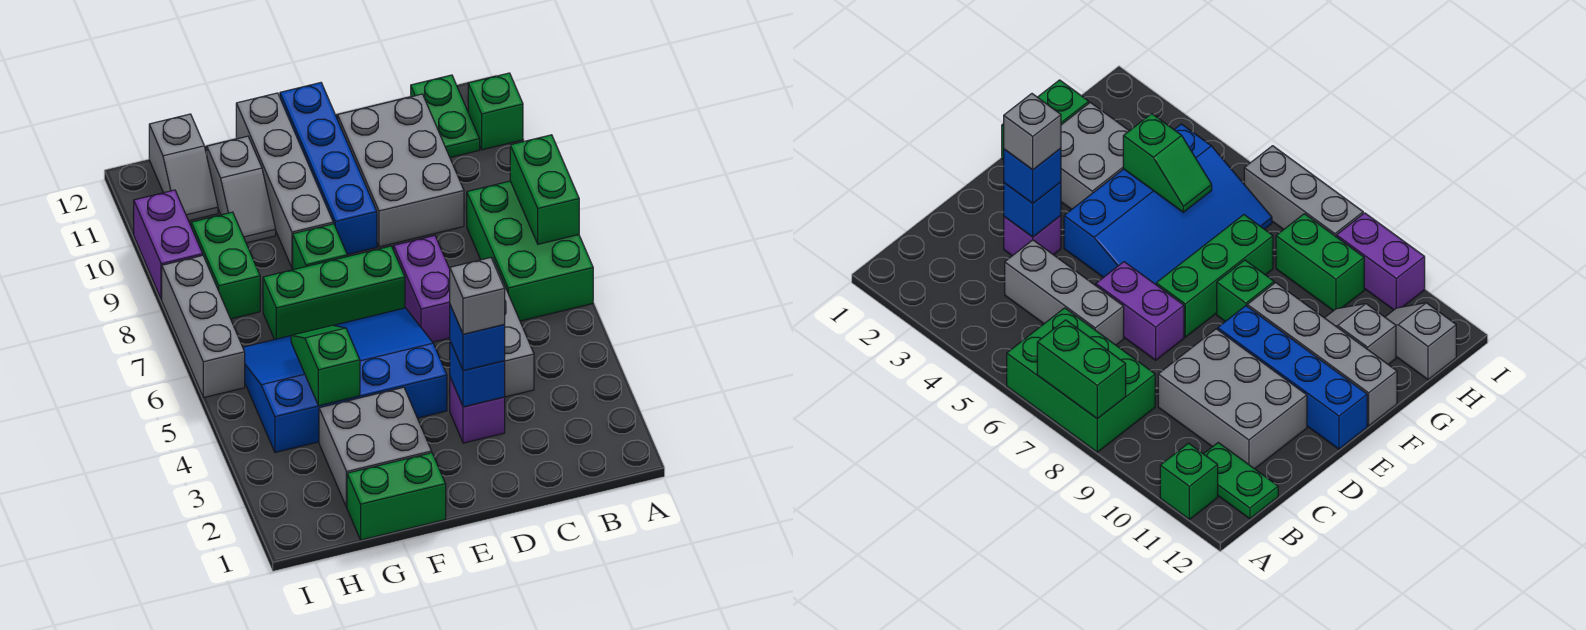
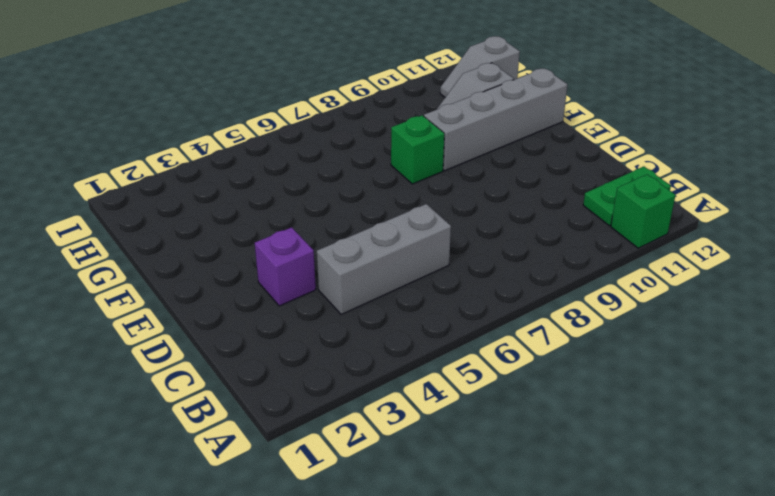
none -> green brick A6:B8 level 1
none -> grey brick C9:D11 level 1
none -> purple brick D6:D7 level 1

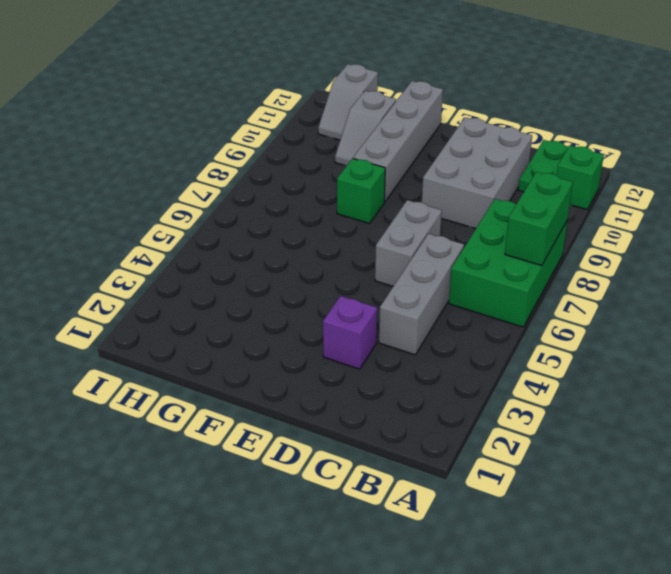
grey brick D6:D7 level 1 -> purple brick D6:D7 level 1
none -> blue slope E4:H6 level 1 top 4
none -> green brick E7:G7 level 1
none -> blue brick E9:E12 level 1

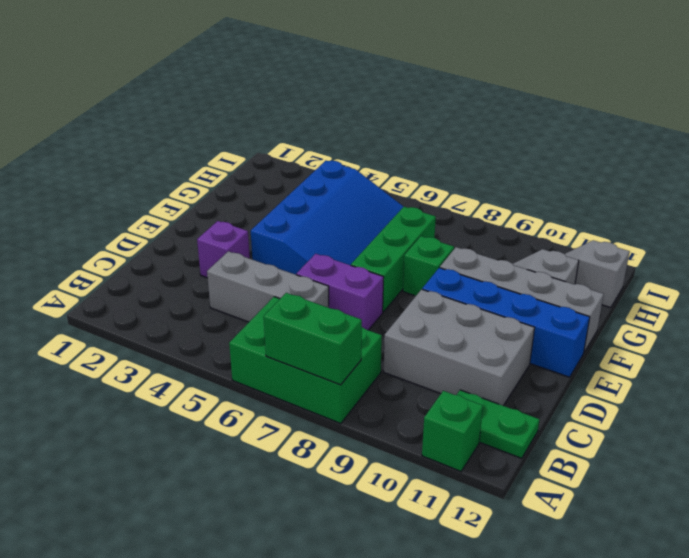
none -> green brick F1:G1 level 1
none -> grey brick F2:G3 level 1
none -> green brick H8:H9 level 1

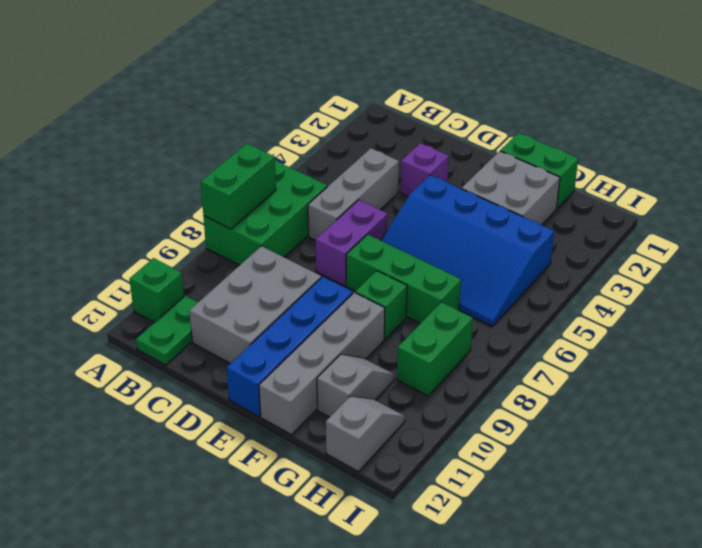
none -> grey brick I6:I8 level 1
none -> purple brick I9:I10 level 1
none -> blue brick D3 level 2

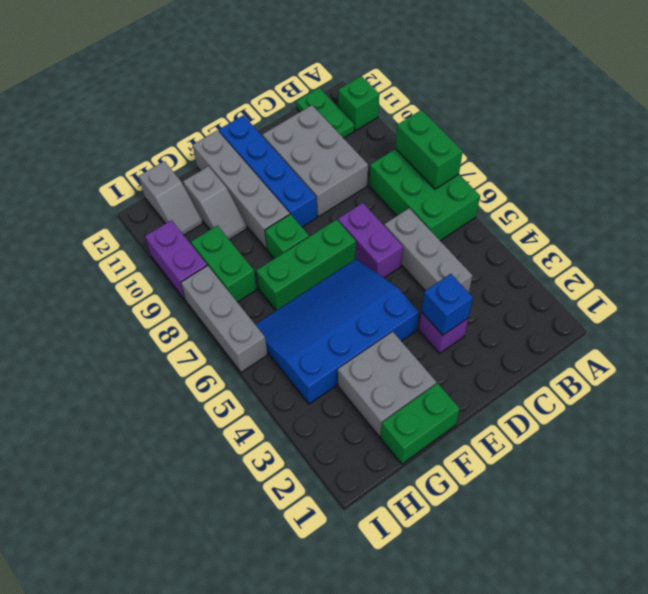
none -> green slope G4:G5 level 2 top 4
none -> blue brick D3 level 3
none -> grey brick D3 level 4

